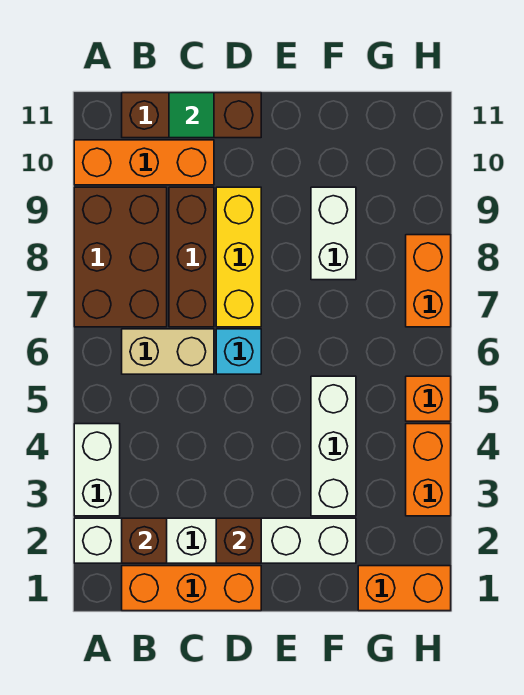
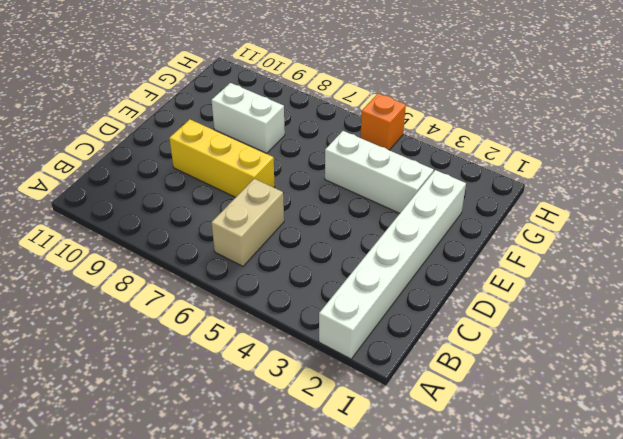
none -> white brick A3:A4 level 1
none -> brown brick A7:B9 level 1
none -> orange brick A10:C10 level 1

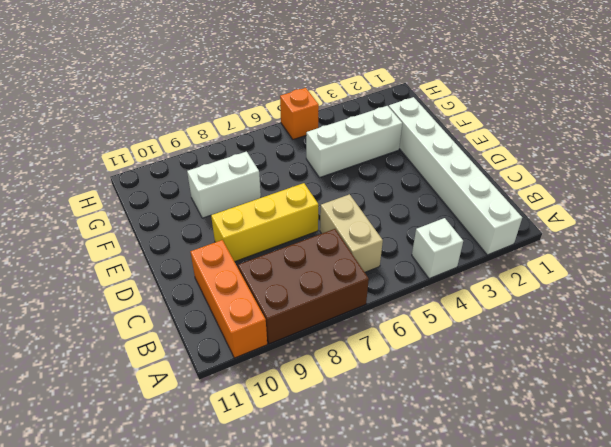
white brick A4 level 1 -> white brick A3:A4 level 1
none -> orange brick B1:D1 level 1
none -> brown brick B11:D11 level 1
none -> brown brick C7:C9 level 1

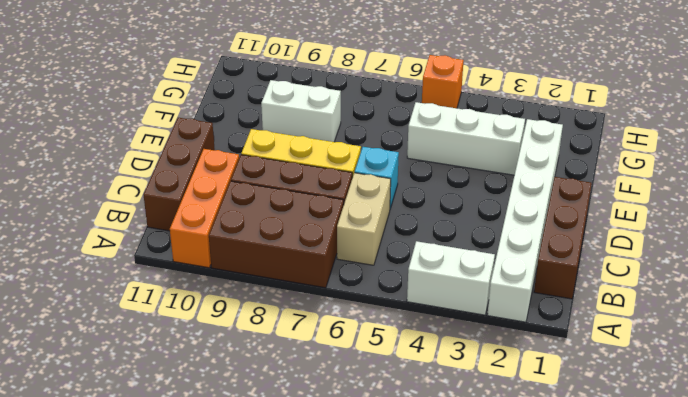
brown brick B1:D1 level 1 -> orange brick B1:D1 level 1
none -> orange brick G1:H1 level 1
none -> orange brick H3:H4 level 1
none -> orange brick H7:H8 level 1

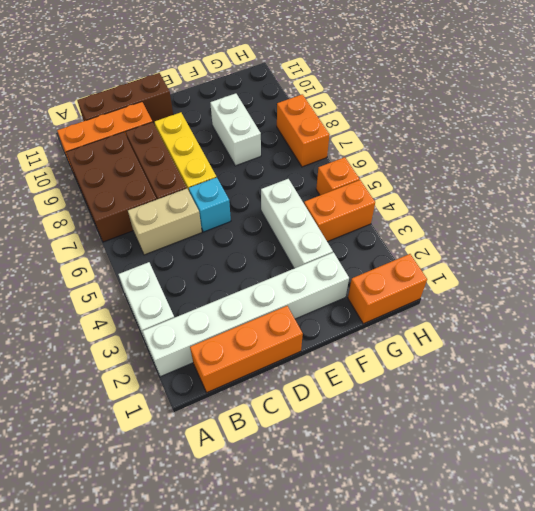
orange brick G4:H4 level 1 -> orange brick H3:H4 level 1
none -> brown brick B2 level 2
none -> green tile C11 level 2
none -> brown brick D2 level 2

